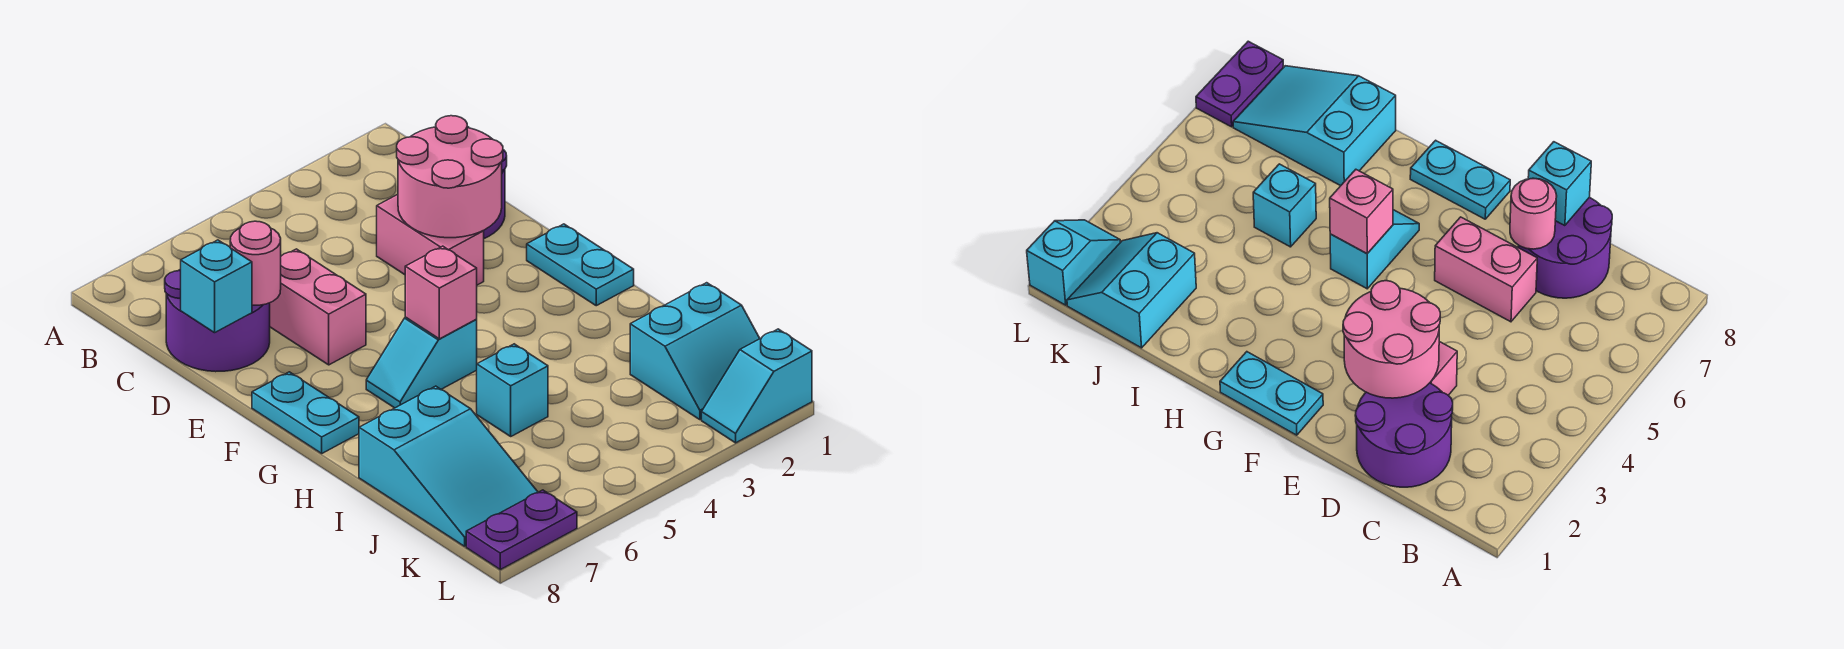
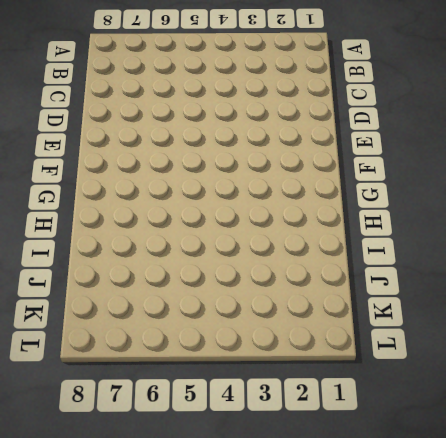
none -> purple round brick C1:D2 level 1
none -> purple round brick C7:D8 level 1
none -> pink brick D3:E3 level 1

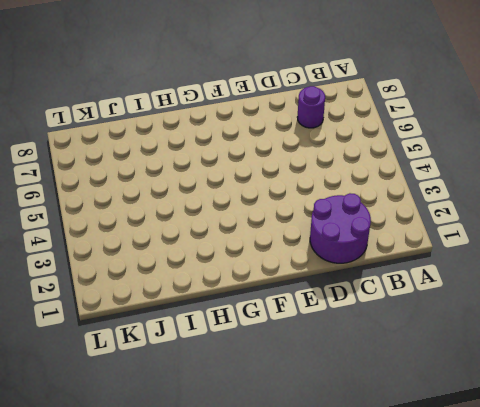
purple round brick C7 level 1 -> purple round brick C7:D8 level 1
none -> pink brick D3:E3 level 1
none -> pink brick D6:E6 level 1
none -> cyan plate F1:G1 level 1

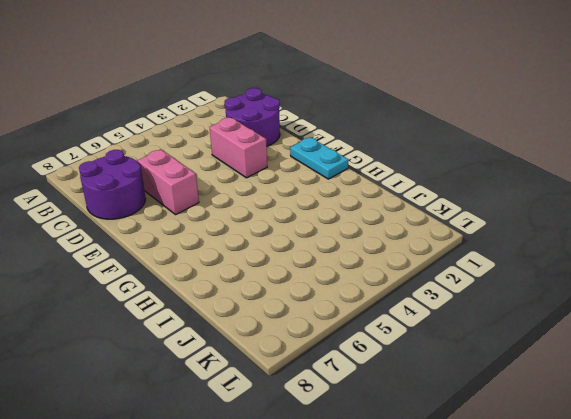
none -> cyan plate F8:G8 level 1
none -> cyan slope G5:G6 level 1 top 5
none -> cyan brick I5 level 1

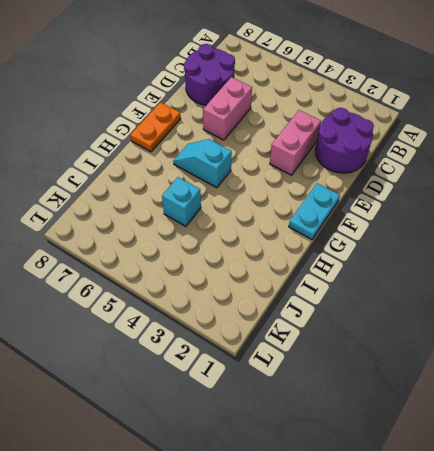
orange plate F8:G8 level 1 -> cyan plate F8:G8 level 1
none -> cyan slope I7:K8 level 1 top I
none -> cyan slope J1:K2 level 1 top J
none -> cyan slope L1:L2 level 1 top 1

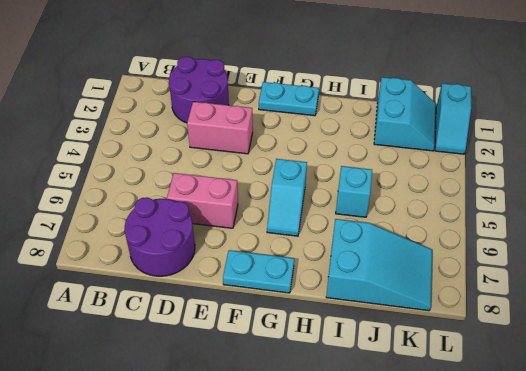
none -> purple plate L7:L8 level 1
none -> pink round brick D2:E3 level 2
none -> pink round brick D7 level 2

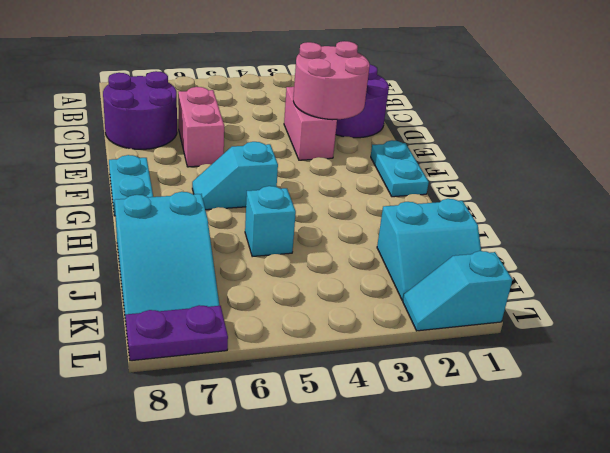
none -> pink round brick D7 level 2
none -> cyan brick D8 level 2
none -> pink brick G5 level 2

